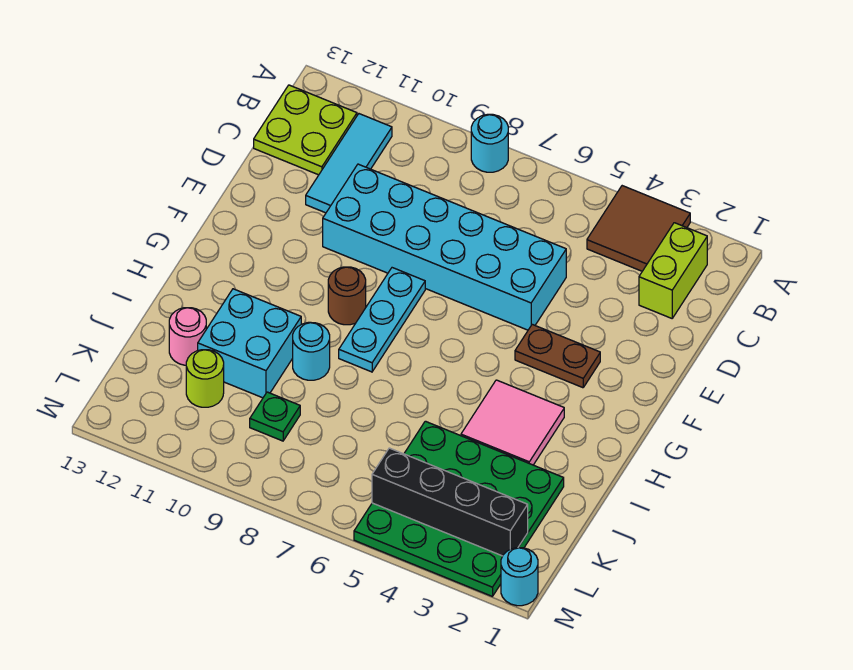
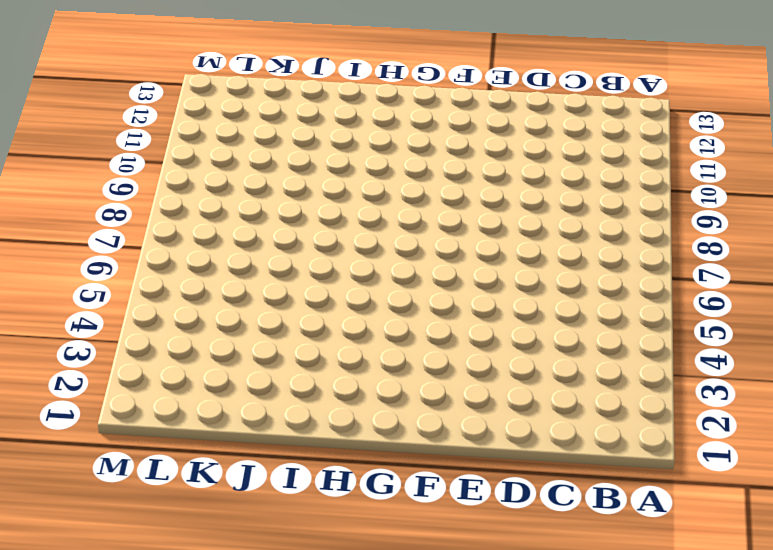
none -> brown tile A3:B4 level 1
none -> cyan round brick A8 level 1
none -> lime brick B2:C2 level 1

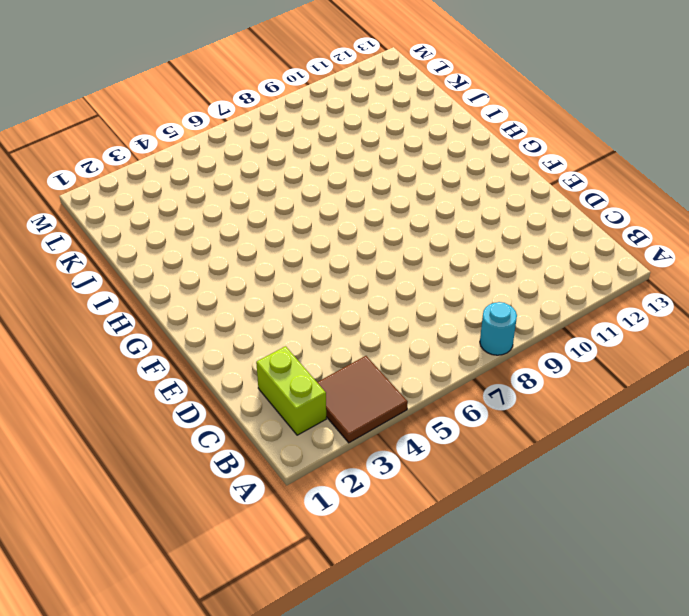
none -> cyan tile B11:D11 level 1
none -> lime plate B12:C13 level 1
none -> cyan brick D5:E10 level 1

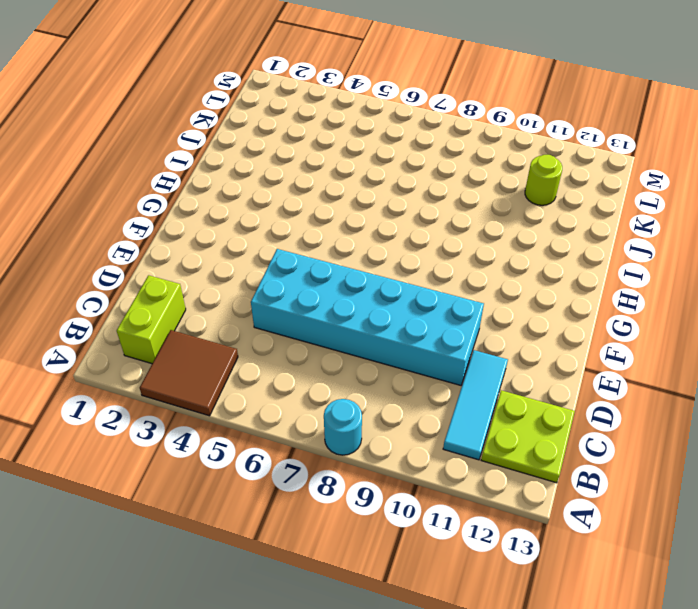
none -> brown plate F3:F4 level 1
none -> cyan plate F8:H8 level 1
none -> brown round brick G9 level 1

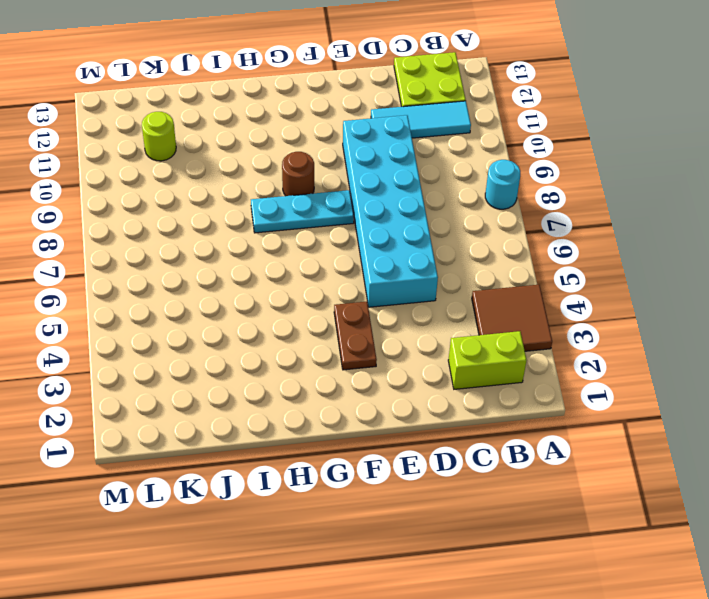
none -> pink tile H3:I4 level 1
none -> cyan round brick I9 level 1
none -> cyan brick I10:J11 level 1

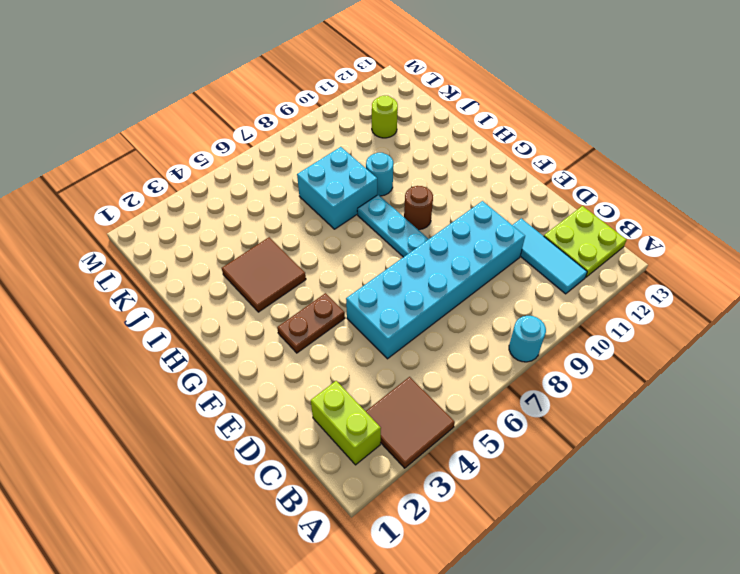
brown tile H3:I4 level 1 -> pink tile H3:I4 level 1
cyan brick I7:J8 level 1 -> cyan brick I10:J11 level 1
none -> green plate J2:M5 level 1
none -> pink round brick J12 level 1
none -> green plate K9 level 1

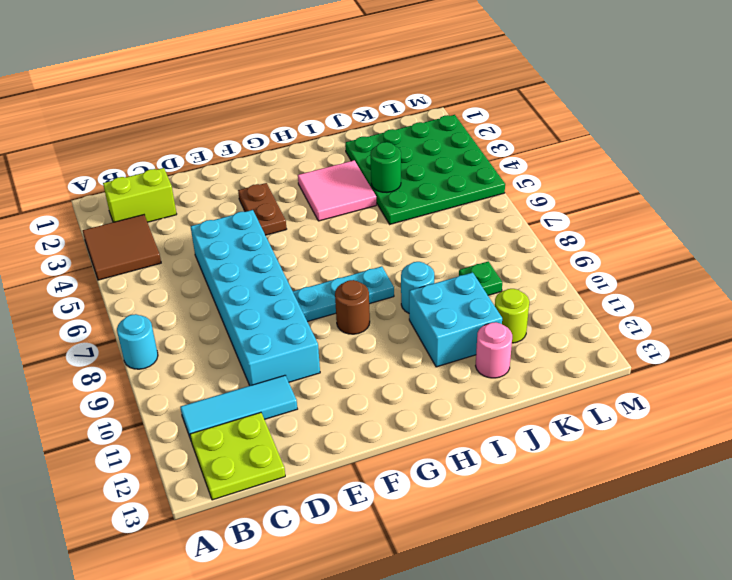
green round brick J4 level 2 -> none
none -> cyan round brick M1 level 1
none -> black brick L2:L5 level 2

